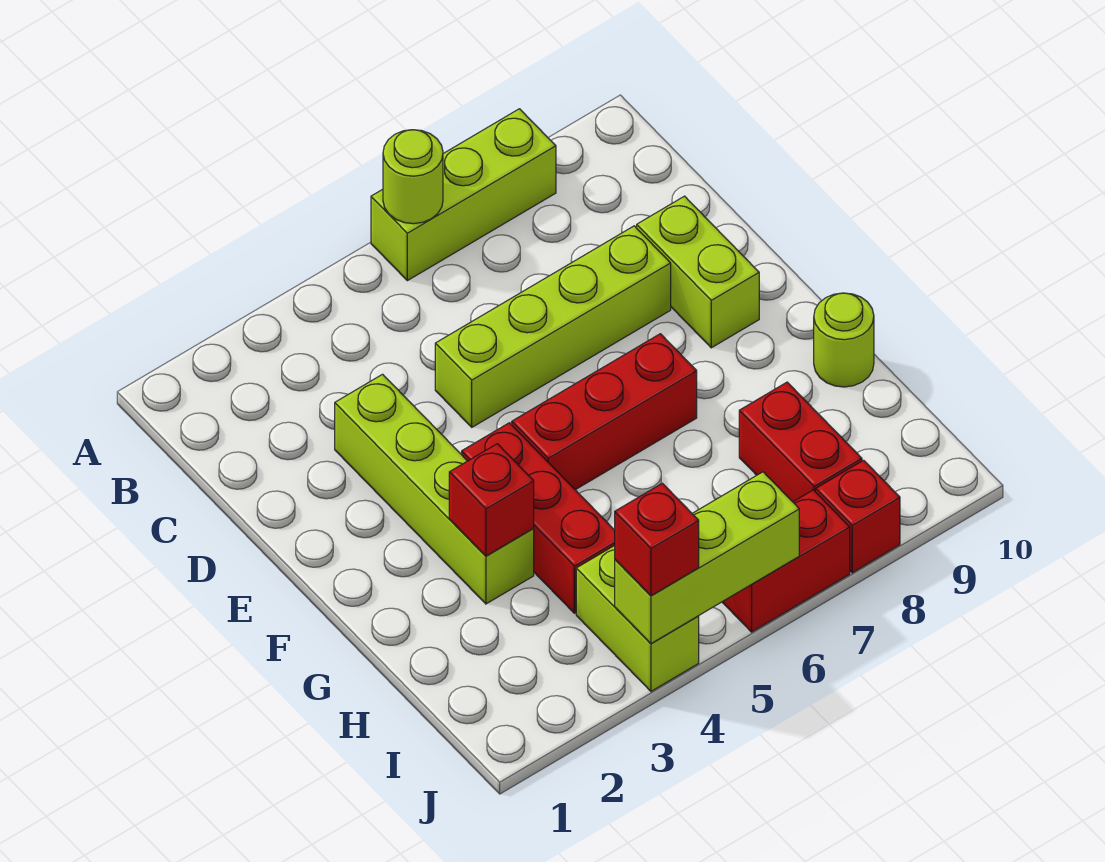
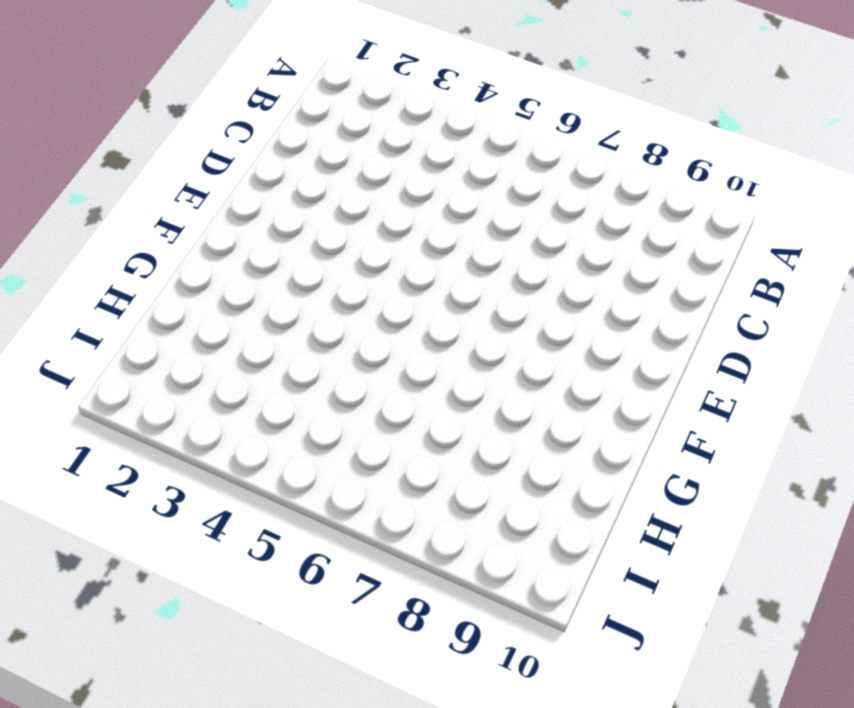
none -> lime brick A6:A8 level 1
none -> lime brick D3:G3 level 1
none -> lime brick D5:D8 level 1

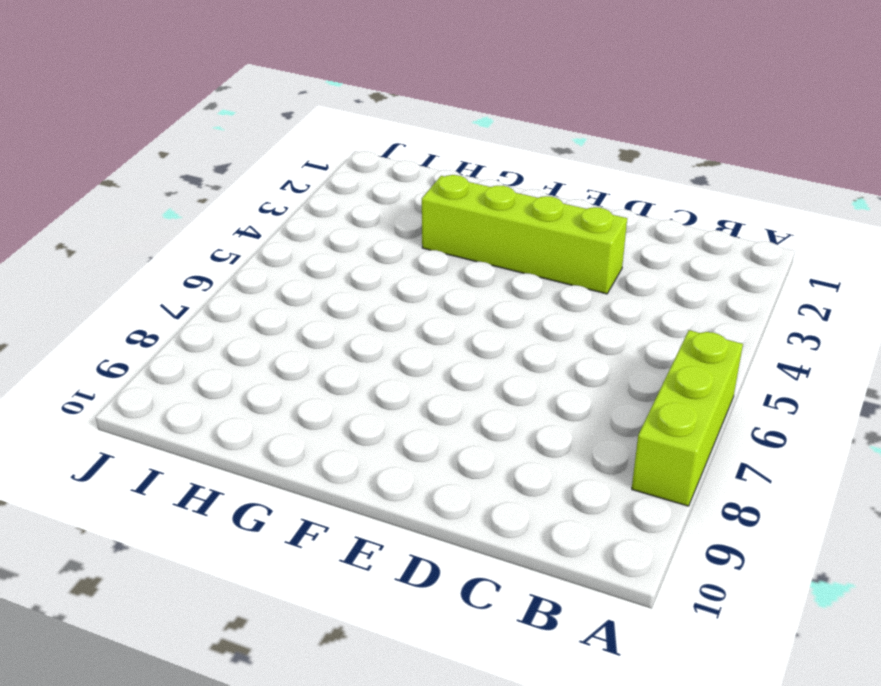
none -> lime brick D5:D8 level 1
none -> lime brick D9:E9 level 1
none -> red brick F4:H4 level 1

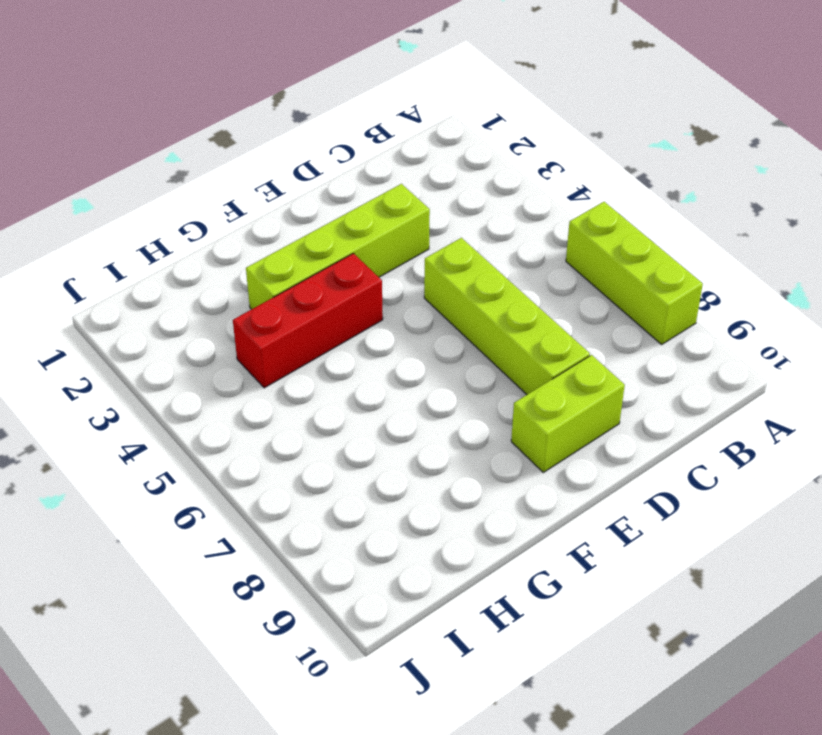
none -> red brick F5:F7 level 1
none -> lime round brick G10 level 1
none -> red brick H8:I8 level 1

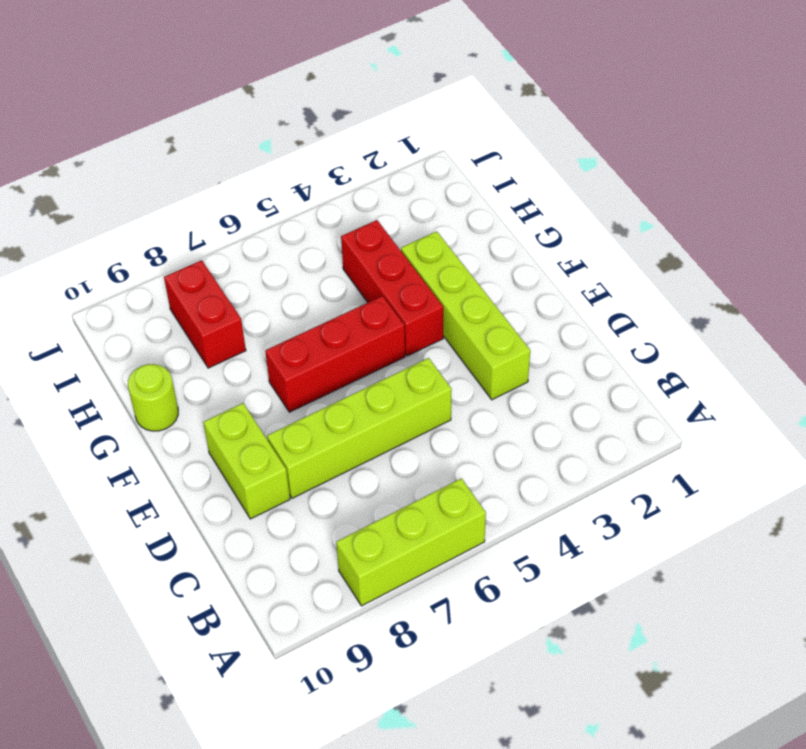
none -> lime brick I4:J4 level 1
none -> red brick J6:J7 level 1
none -> red brick J8 level 1

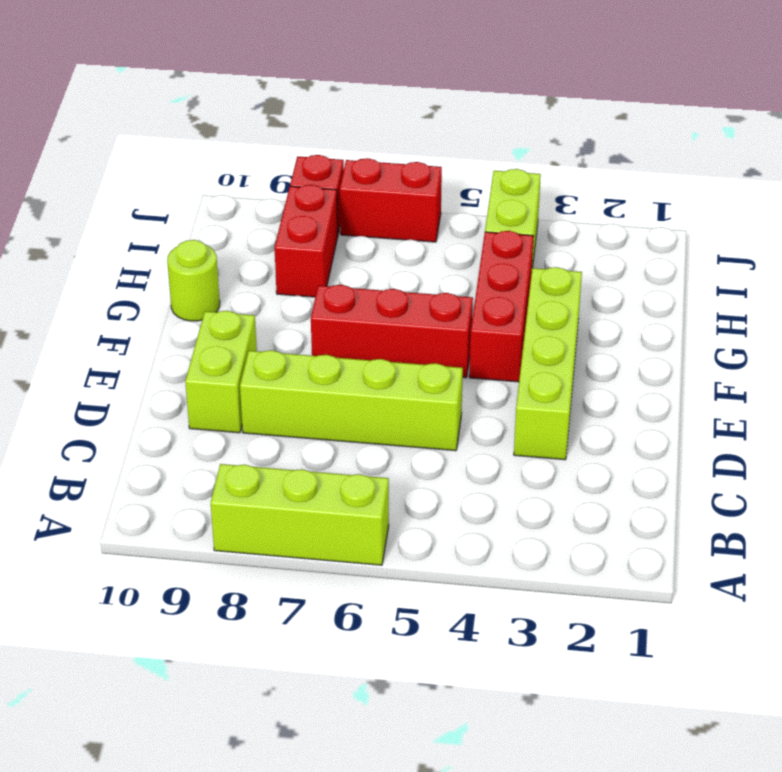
none -> lime round brick A6 level 2
none -> red brick G3 level 2
none -> lime brick J4:J6 level 2

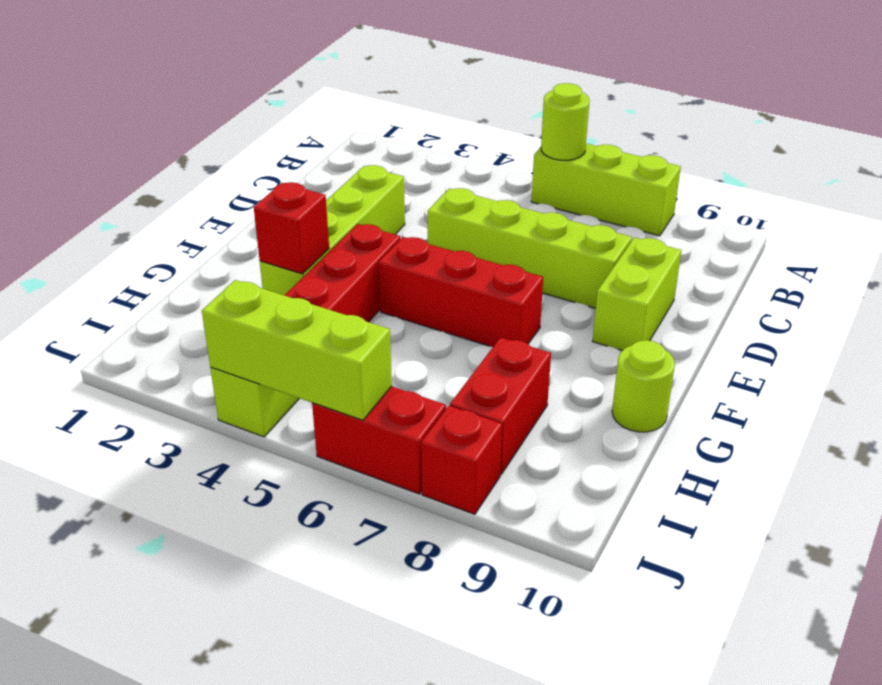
none -> red brick J4 level 3

